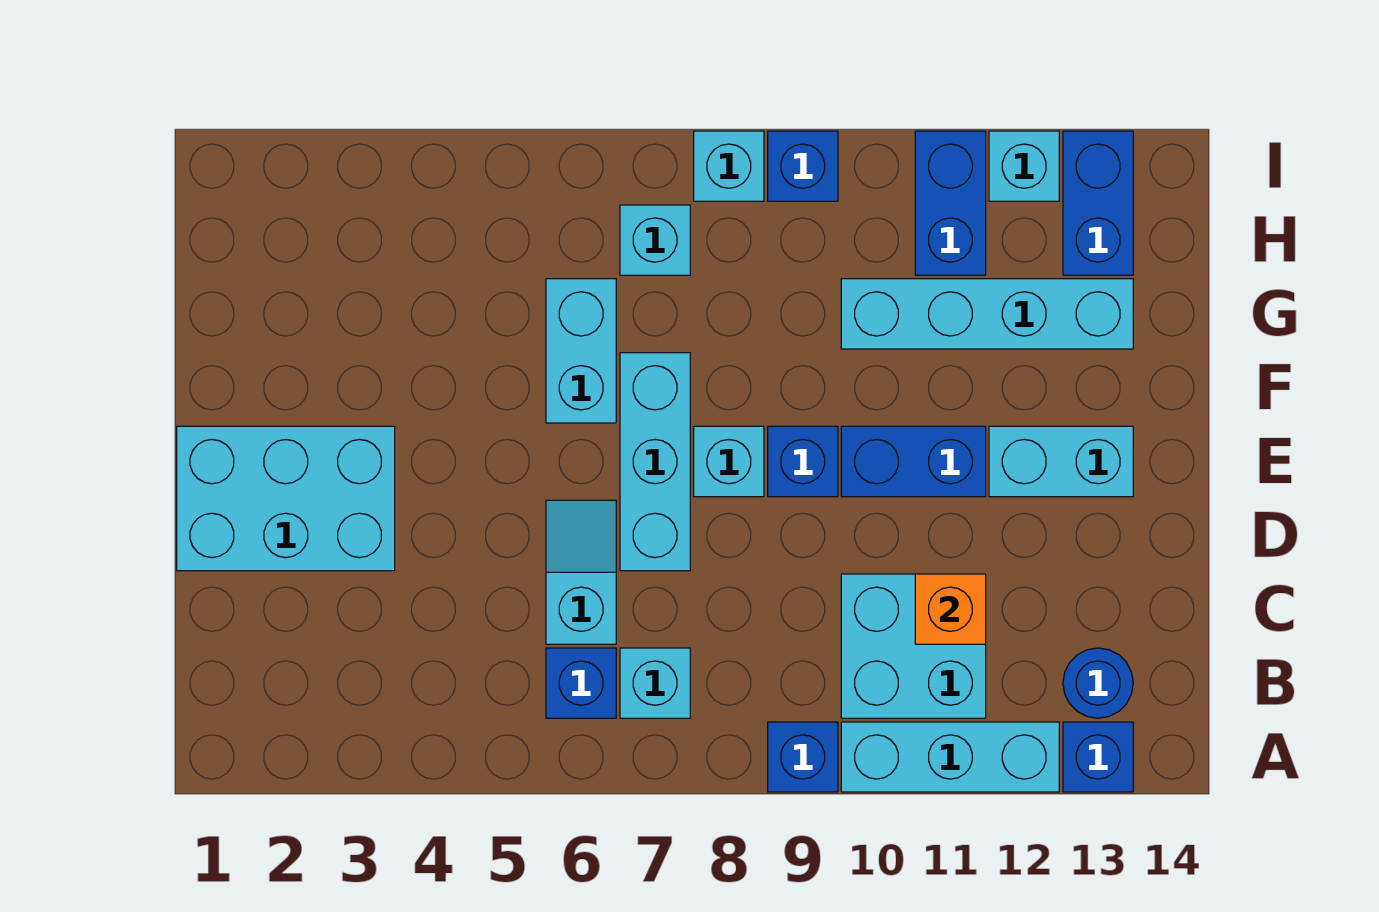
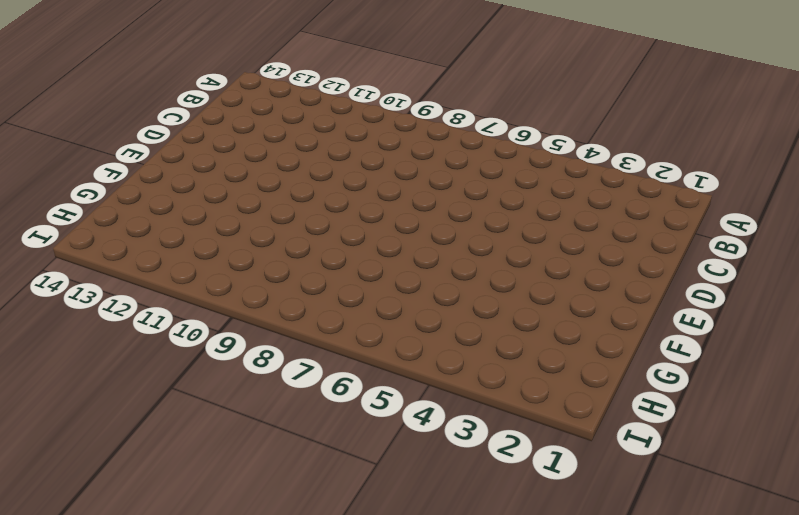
none -> blue brick A9 level 1
none -> cyan brick A10:A12 level 1
none -> blue brick A13 level 1

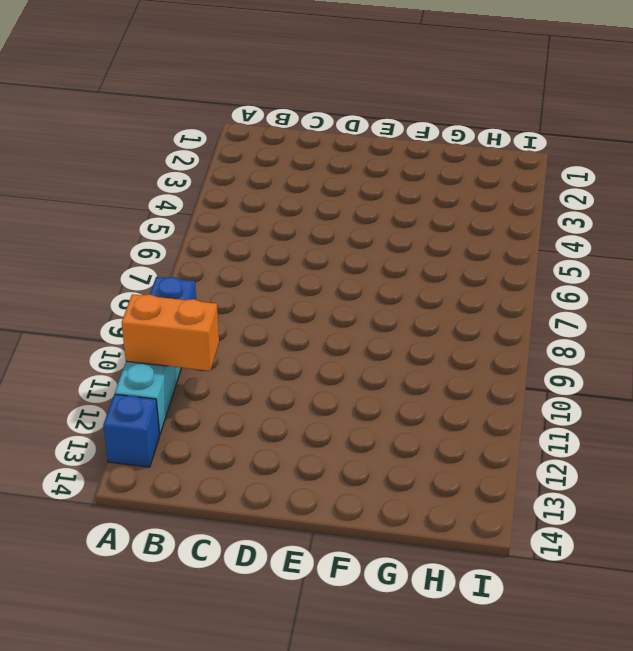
orange brick A11:B11 level 2 -> none
none -> blue brick B6 level 1
none -> cyan brick B7 level 1
none -> cyan brick B10:C11 level 1

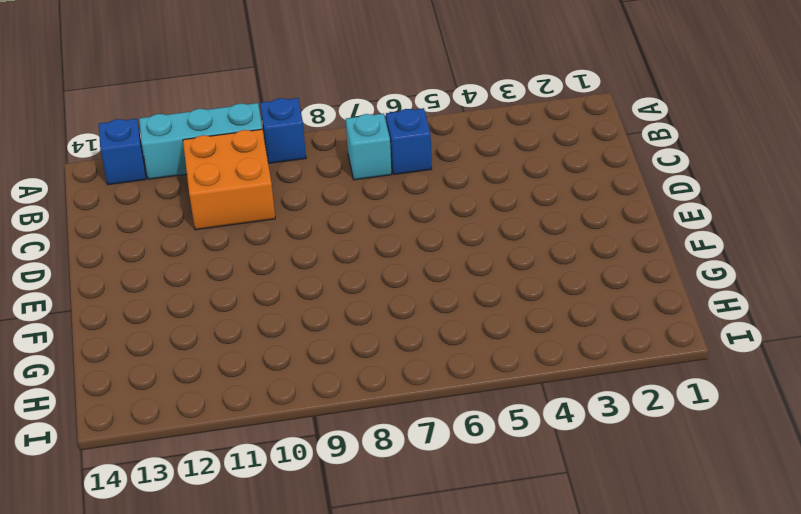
orange brick B10:C11 level 1 -> cyan brick B10:C11 level 1
none -> blue round brick B13 level 1
none -> cyan slope C6:D6 level 1 top C
none -> cyan brick D1:E3 level 1

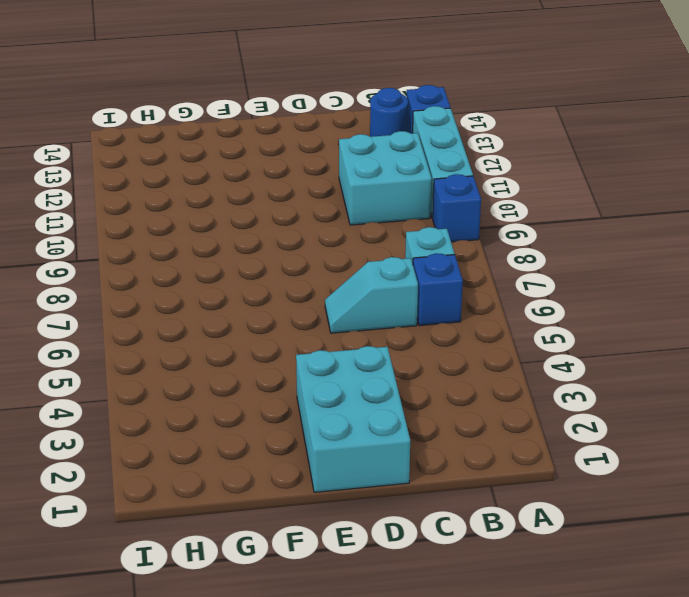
none -> cyan brick D7:F7 level 1
none -> cyan brick E8 level 1
none -> blue brick E9 level 1

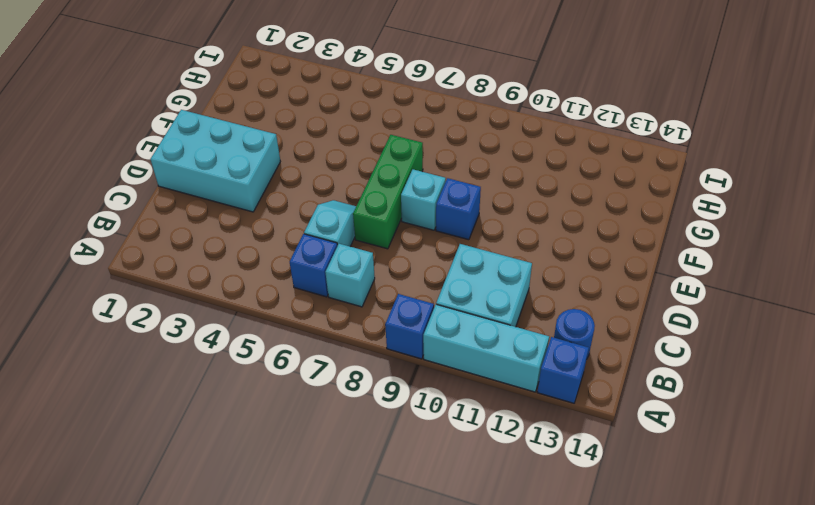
green brick D7:F7 level 1 -> cyan brick D7:F7 level 1
none -> blue brick E10:E11 level 1
none -> cyan brick E12:E13 level 1
none -> cyan brick F6:G6 level 1

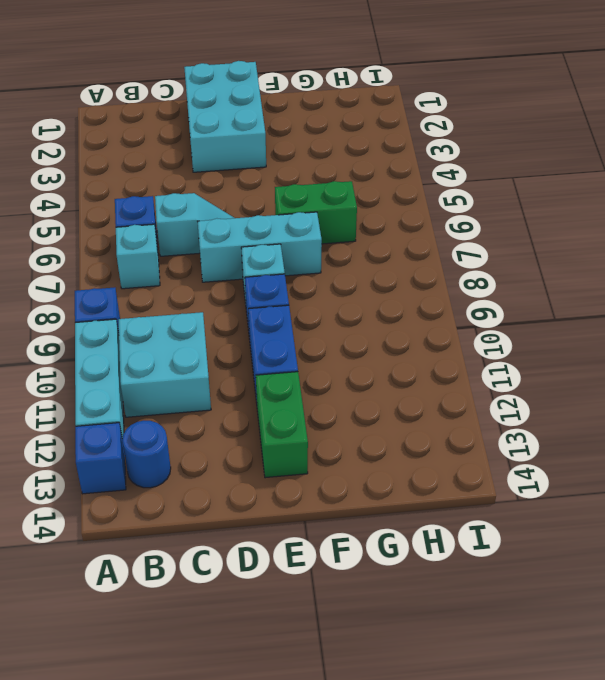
green brick E12:E13 level 1 -> cyan brick E12:E13 level 1
green brick F6:G6 level 1 -> cyan brick F6:G6 level 1
none -> cyan brick G10:G13 level 1
none -> cyan brick H7 level 1
none -> blue brick H11:I11 level 1

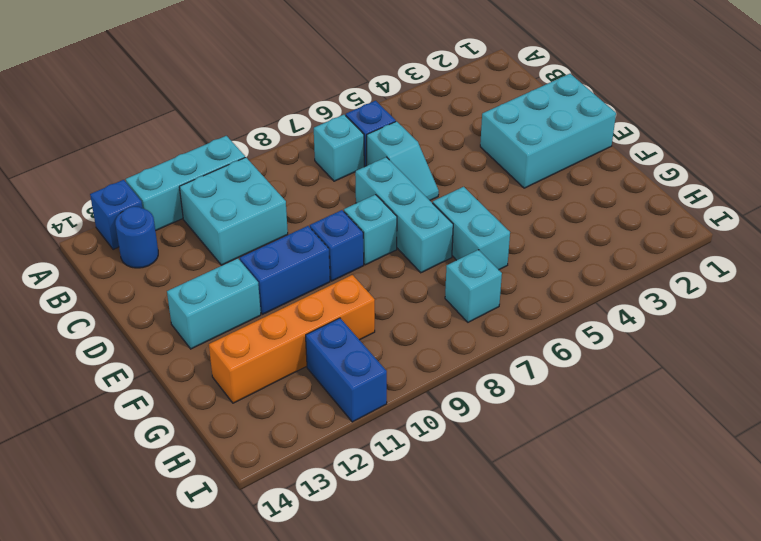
orange brick G10:G13 level 1 -> cyan brick G10:G13 level 1
none -> blue brick A9 level 1
none -> blue brick H13:I13 level 1
none -> cyan brick I8 level 1

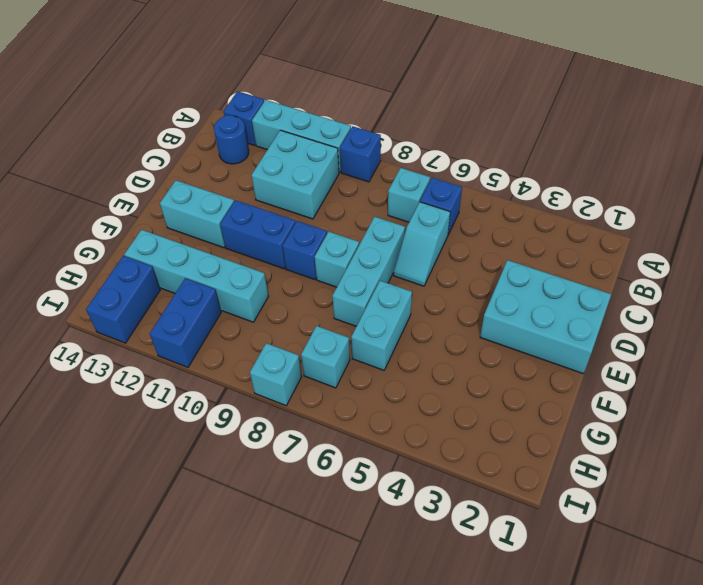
none -> blue brick I9 level 1
none -> cyan brick I12 level 1
none -> orange brick C11 level 2

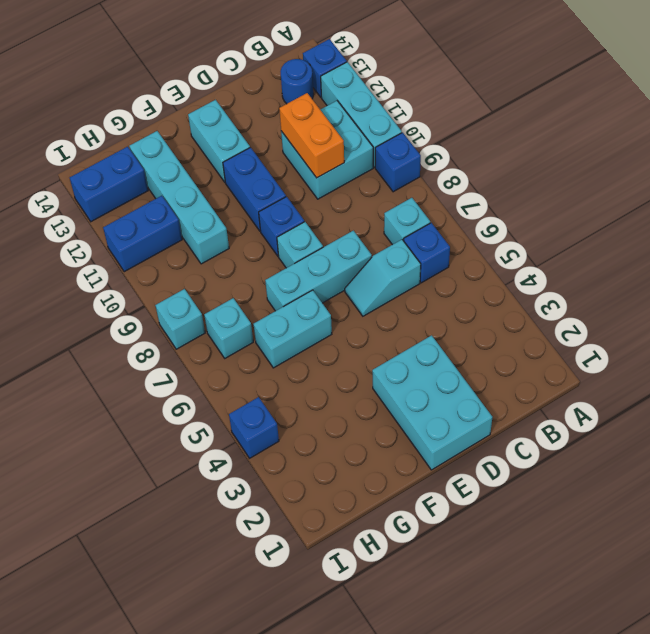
orange brick C10:C11 level 2 -> orange brick C11 level 2
blue brick I4 level 1 -> blue brick I9 level 1
none -> cyan brick I12 level 1

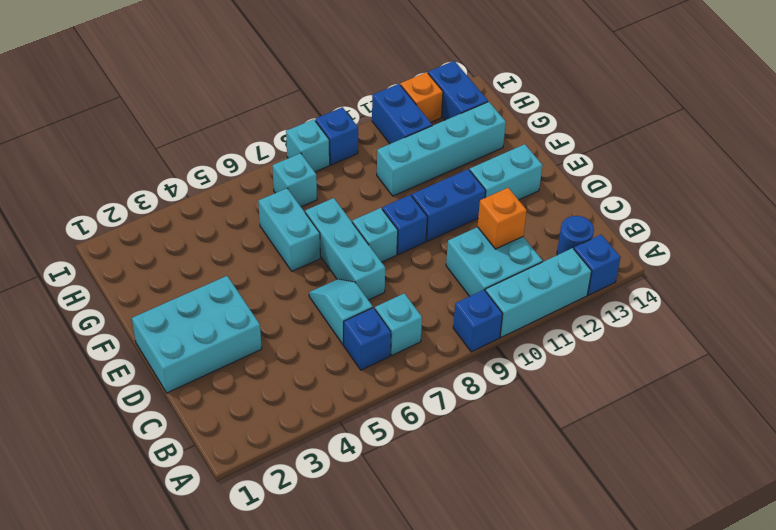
orange brick I12 level 1 -> cyan brick I12 level 1

